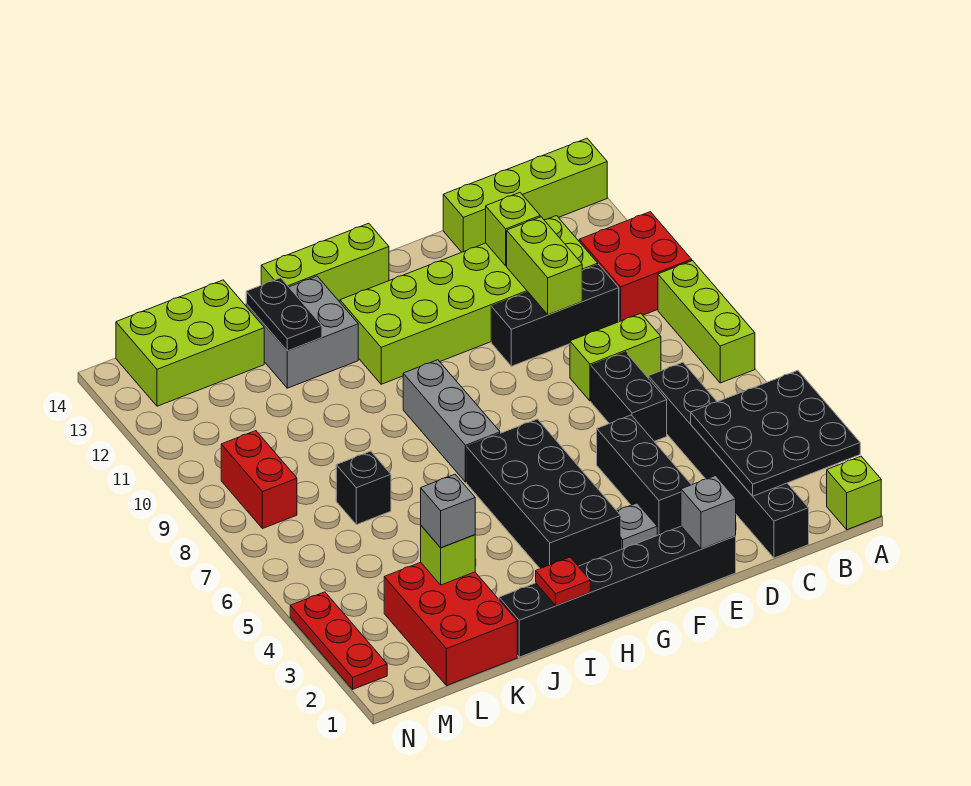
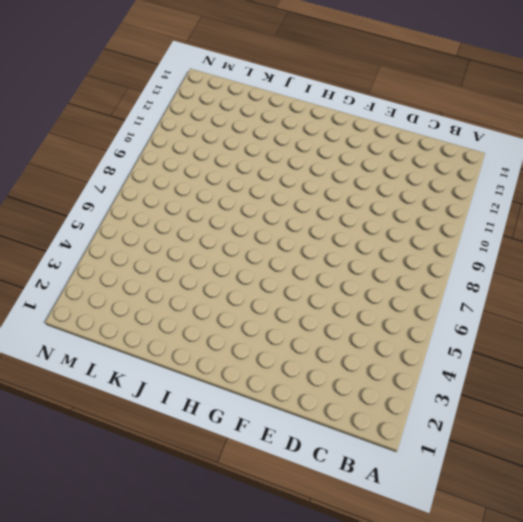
none -> lime brick A1 level 1
none -> lime brick A7:A9 level 1
none -> red brick A10:B11 level 1

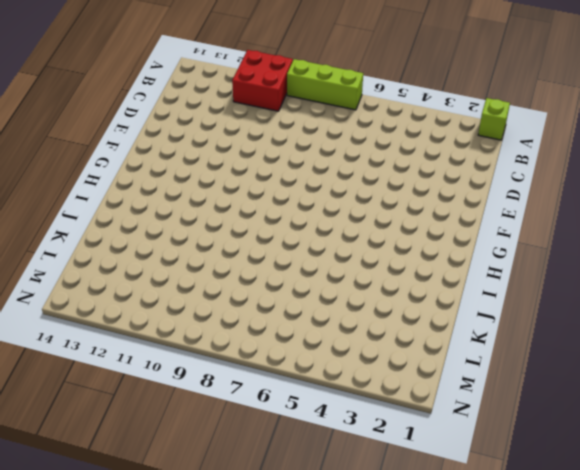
none -> lime brick A14:D14 level 1
none -> black brick C1:C6 level 1
none -> lime brick C8:D8 level 1

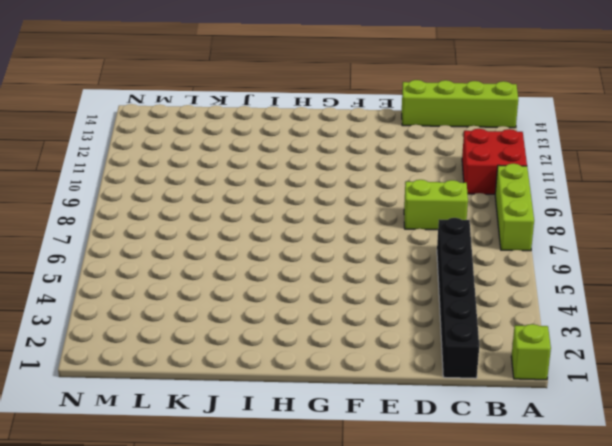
none -> black brick C10:E10 level 1
none -> lime brick C11:H12 level 1
none -> black brick D6:D7 level 1

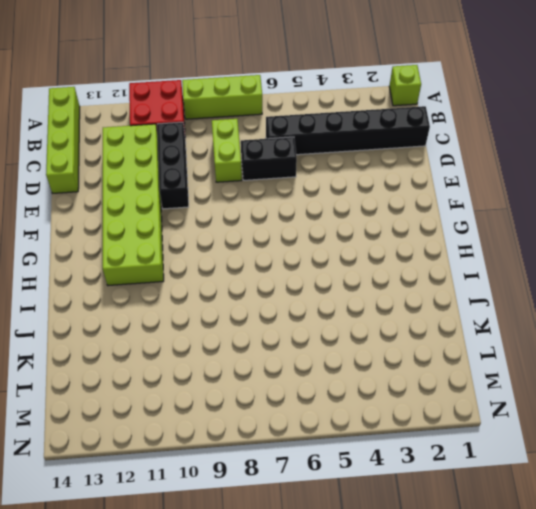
none -> black brick E1:J1 level 1
none -> black brick E3:E5 level 1
none -> grey plate F3 level 1

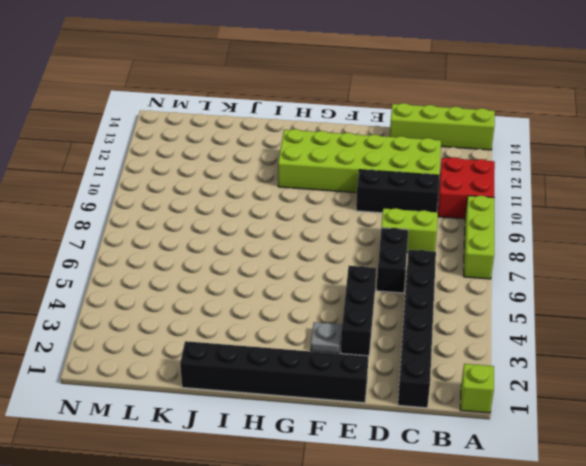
none -> black brick G3:H6 level 1
none -> lime brick G14:I14 level 1
none -> grey brick H7:H9 level 1

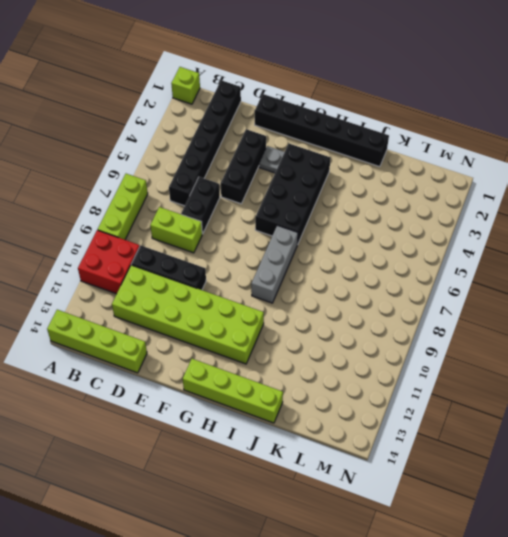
lime brick G14:J14 level 1 -> lime brick G14:I14 level 1
none -> grey brick I12:J13 level 1
none -> red brick K1:L3 level 1
none -> black brick K7 level 1

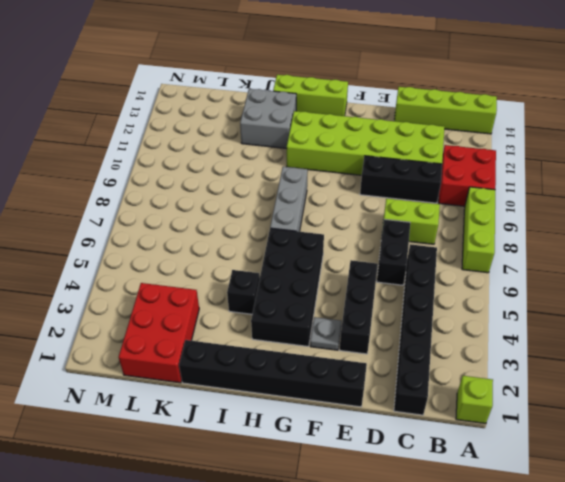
black brick I4 level 1 -> black brick K7 level 1
none -> lime brick K13:M14 level 1
none -> red brick M8:M9 level 1
none -> red plate N2:N4 level 1

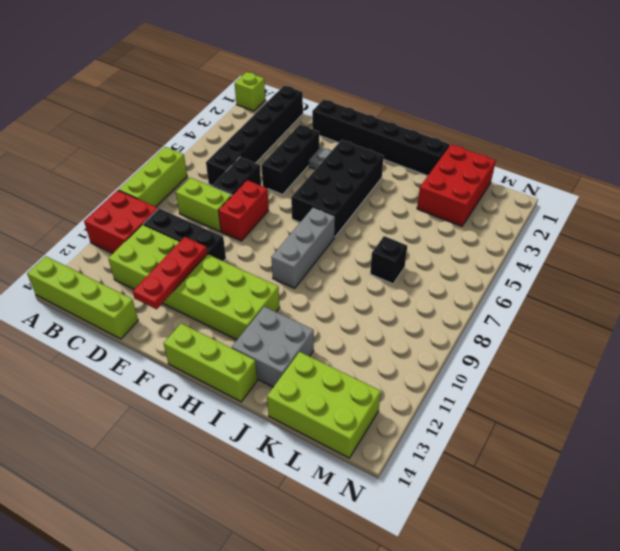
red brick E7:E8 level 1 -> red brick M8:M9 level 1
red plate E11:E13 level 2 -> red plate N2:N4 level 1
none -> black plate A2:C4 level 2
none -> lime brick D10:D11 level 2
none -> lime brick D12 level 2

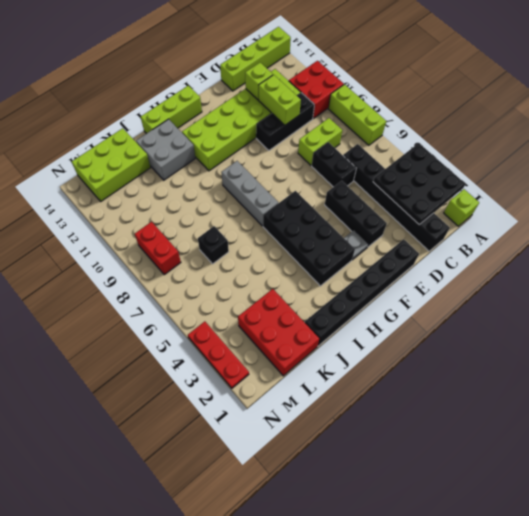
none -> grey brick E1 level 2
none -> red plate I1 level 2
none -> black plate J12:J13 level 2

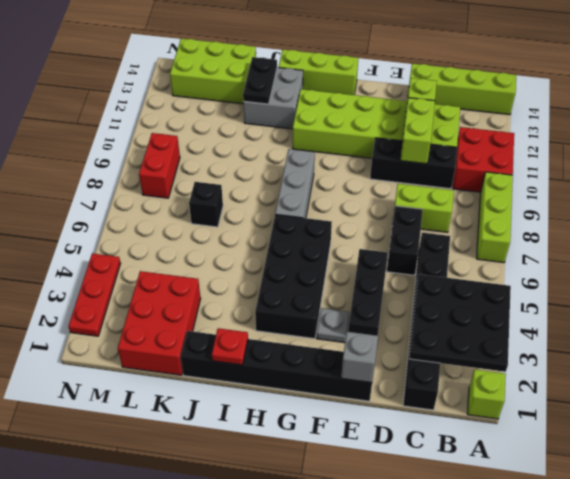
none -> lime brick K3 level 2
none -> grey brick K3 level 3

